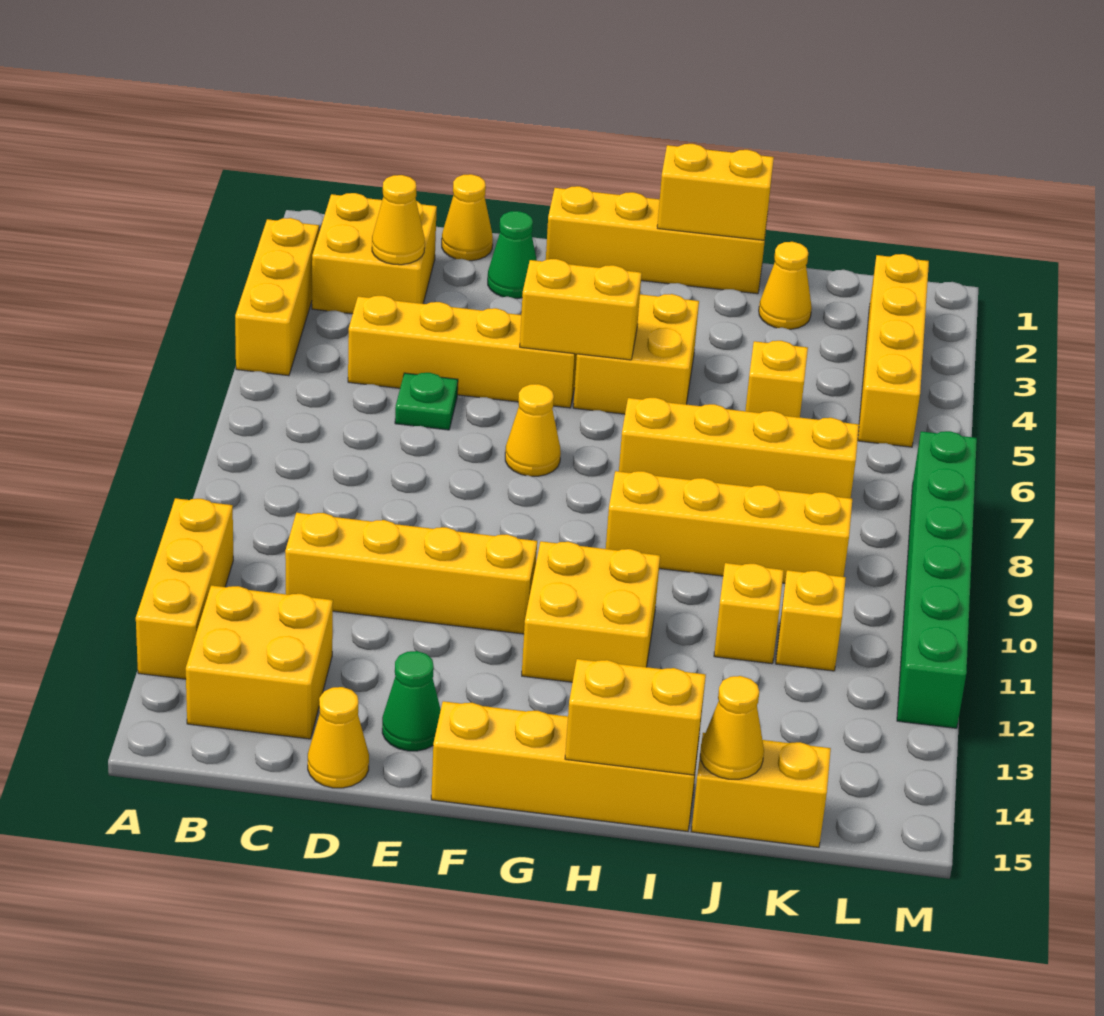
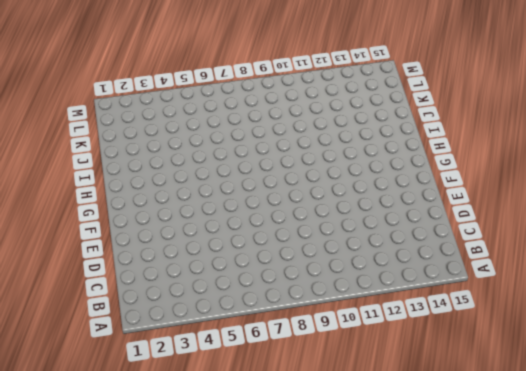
none -> yellow brick A3:A5 level 1
none -> yellow brick A11:A13 level 1
none -> yellow brick B2:C3 level 1
none -> yellow brick B13:C14 level 1

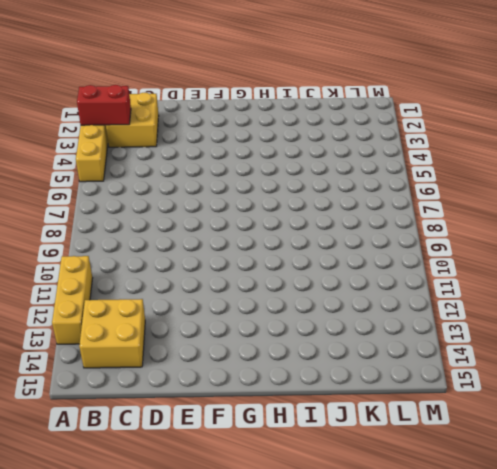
red brick A3:B3 level 2 -> none
none -> yellow brick C5:F5 level 1
none -> yellow brick C11:F11 level 1
none -> yellow cone D1 level 1
none -> green plate D6 level 1

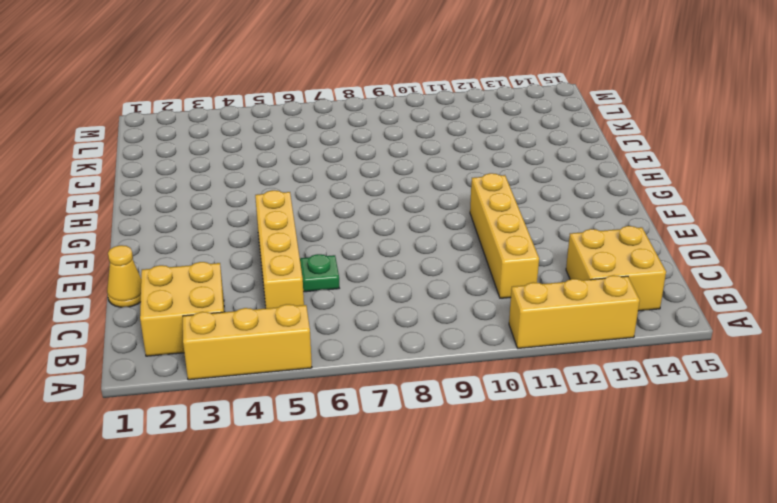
none -> yellow cone D15 level 1
none -> green cone E2 level 1
none -> green cone E14 level 1
none -> yellow brick F1:I1 level 1

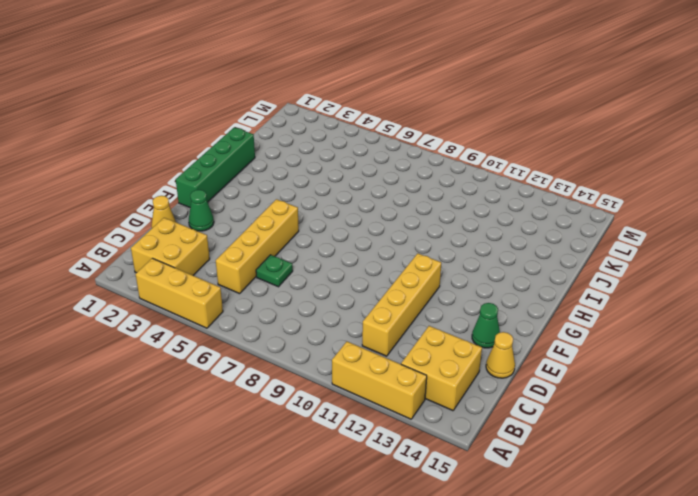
green brick F1:I1 level 1 -> yellow brick F1:I1 level 1
none -> yellow cone F7 level 1
none -> yellow brick F15:I15 level 1
none -> yellow brick G4:H5 level 1
none -> yellow brick G11:H12 level 1

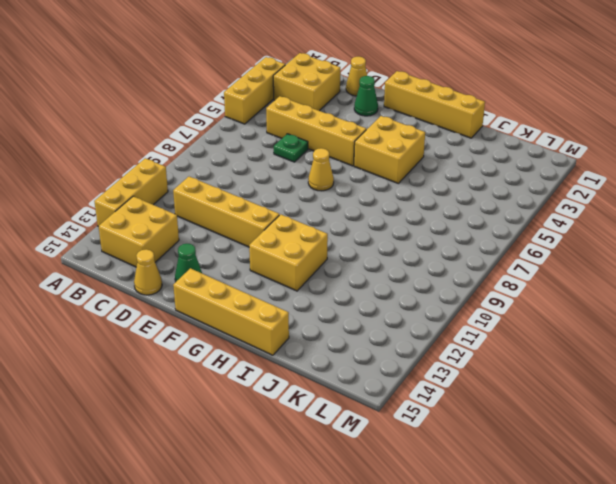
none -> yellow brick H7:K7 level 1
none -> yellow brick H9:K9 level 1
none -> yellow cone J2 level 1
none -> yellow brick J5 level 1

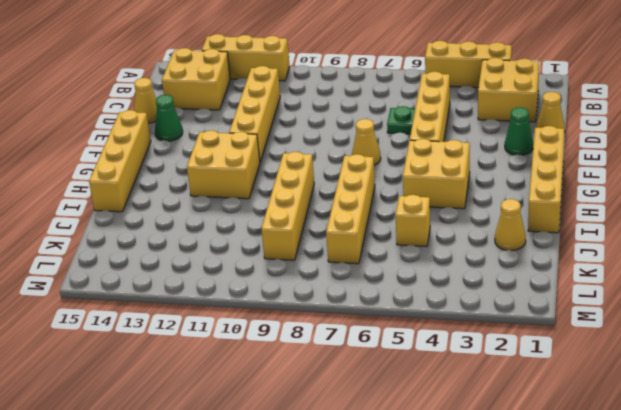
none -> yellow brick J11 level 1
none -> yellow brick J15:K15 level 1
none -> yellow brick K11 level 1
none -> yellow brick L2:L5 level 1

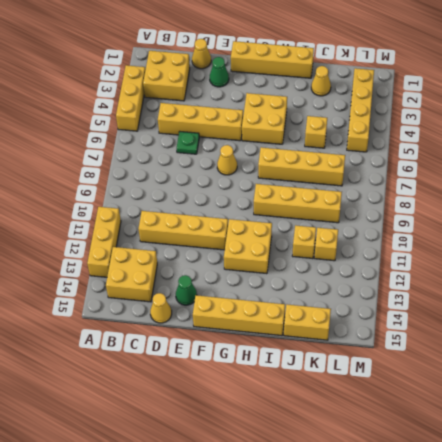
none -> green brick M7:M12 level 1
none -> yellow cone C3 level 2
none -> yellow brick F5:G5 level 2
none -> yellow brick H1:I1 level 2

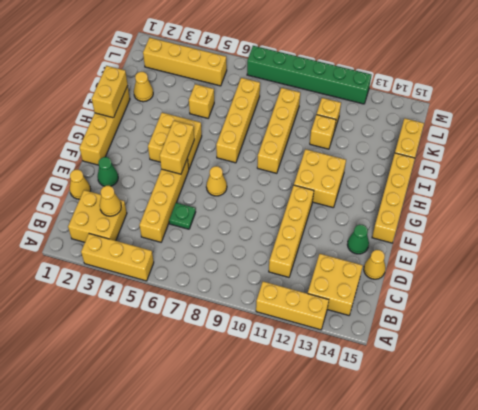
none -> yellow brick H15:I15 level 2
none -> yellow cone J15 level 2

